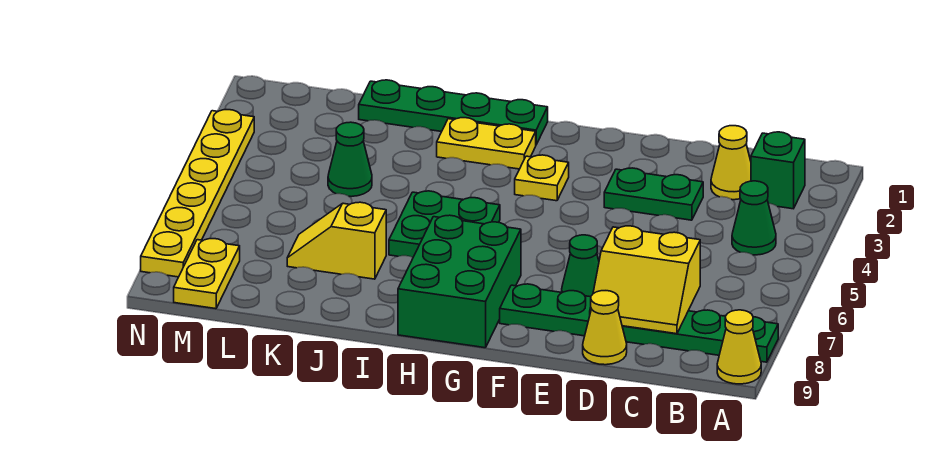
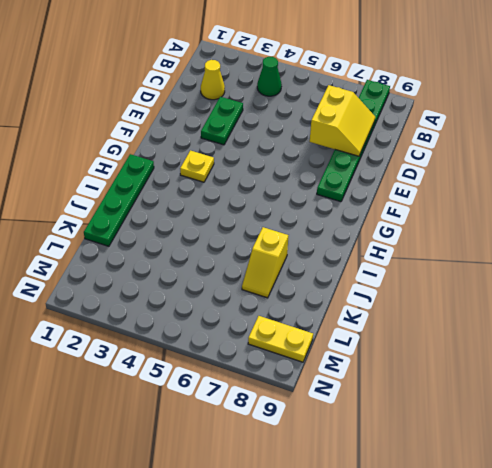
none -> yellow cone A9 level 1
none -> green brick B2 level 1
none -> yellow cone D9 level 1

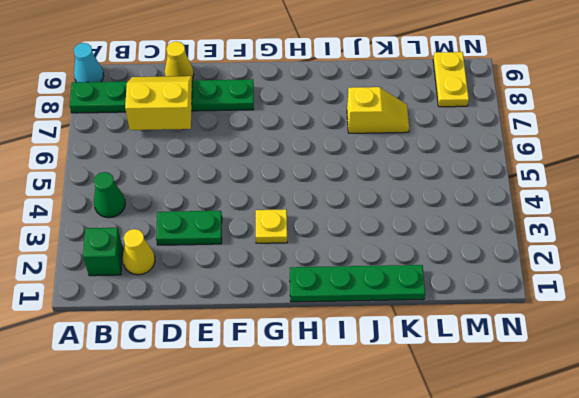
cyan cone A9 level 1 -> yellow cone A9 level 1
none -> green cone E7 level 1
none -> green brick G7:H9 level 1
none -> yellow plate H2:I2 level 1

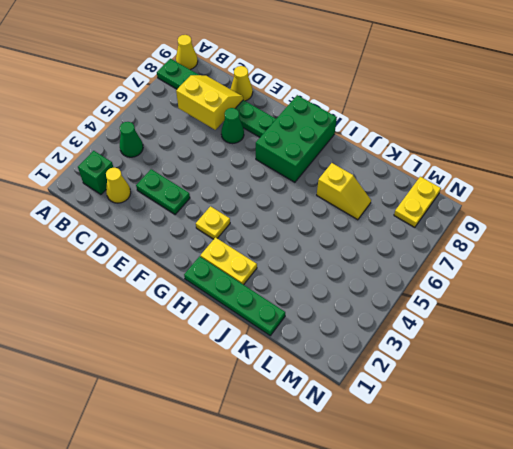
none -> green plate H5:I6 level 1
none -> green cone K4 level 1
none -> yellow plate N3:N8 level 1

